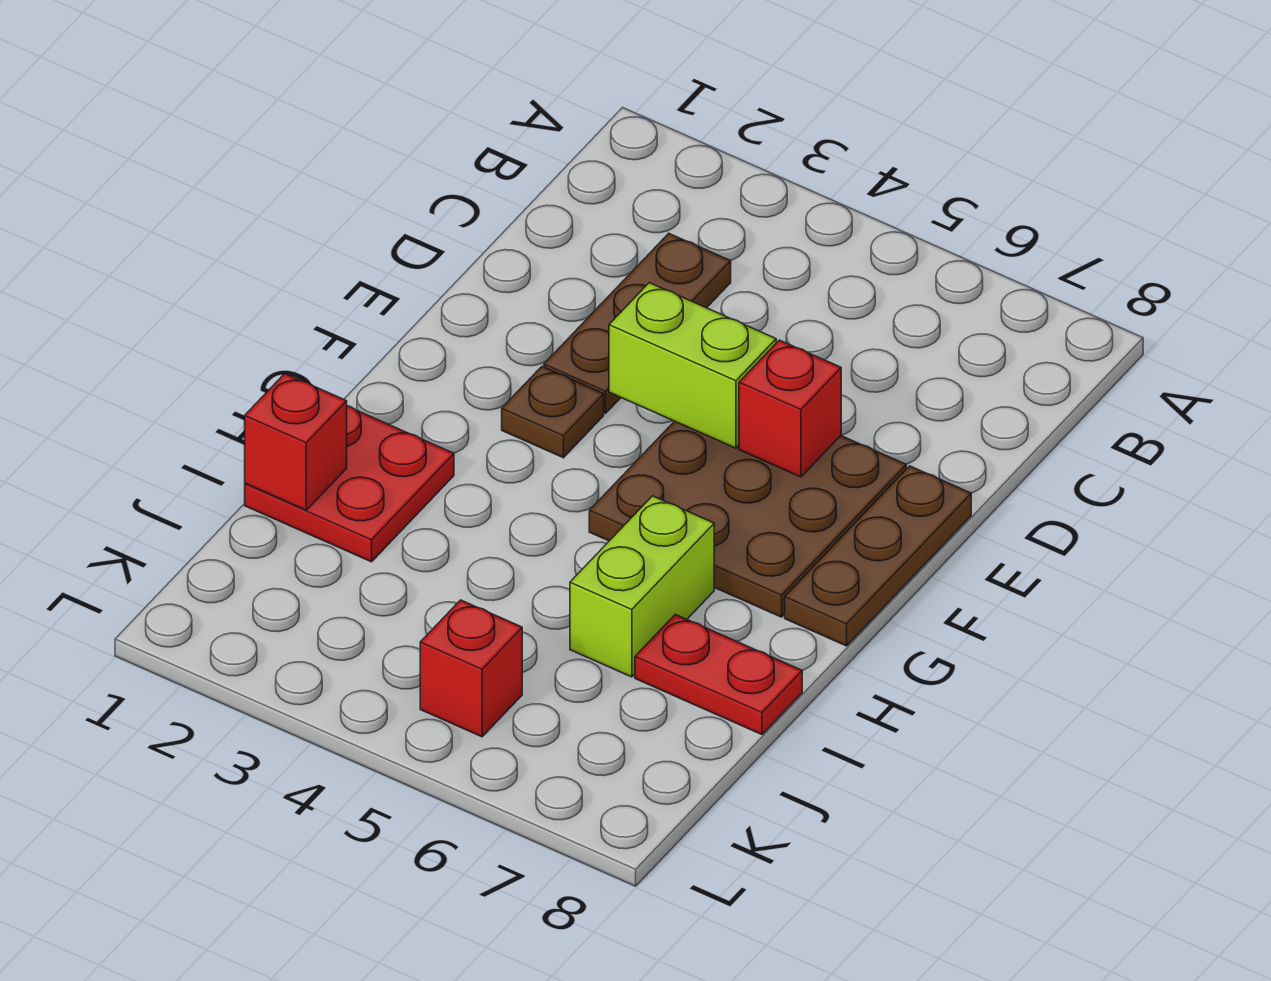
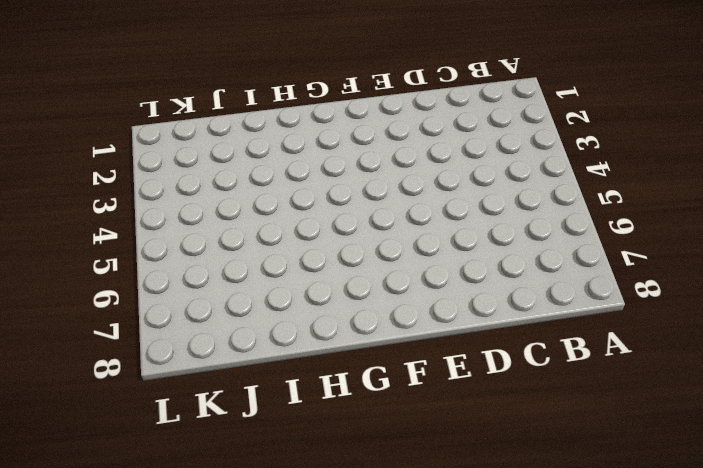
none -> brown plate C3:E3 level 1
none -> brown plate E5:G7 level 1

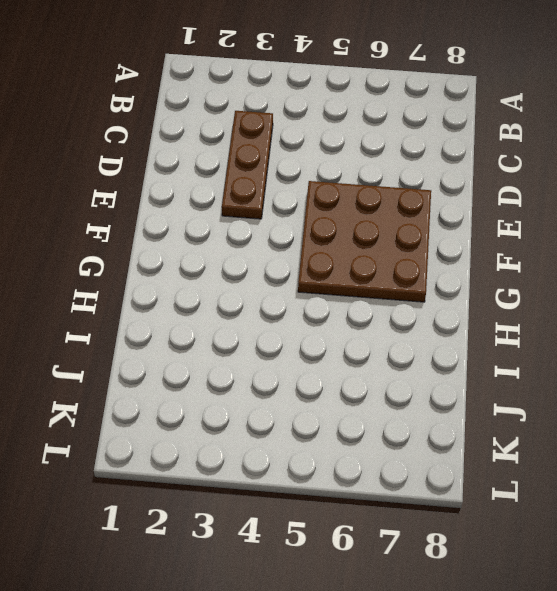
none -> brown plate E8:G8 level 1
none -> brown plate F3 level 1

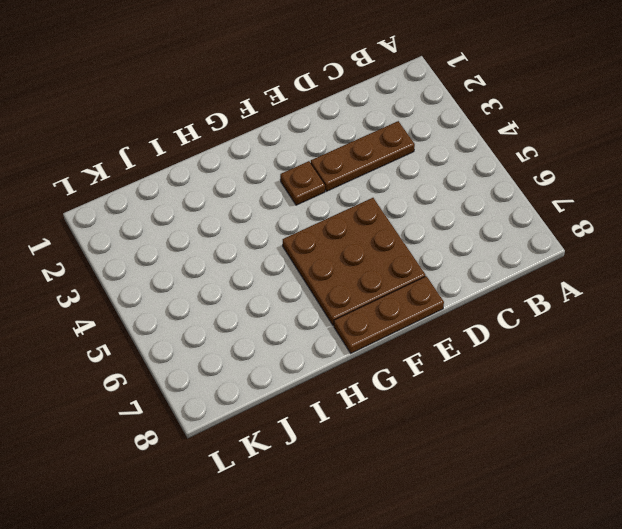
none -> red plate H1:I2 level 1
none -> lime brick H6:I6 level 1

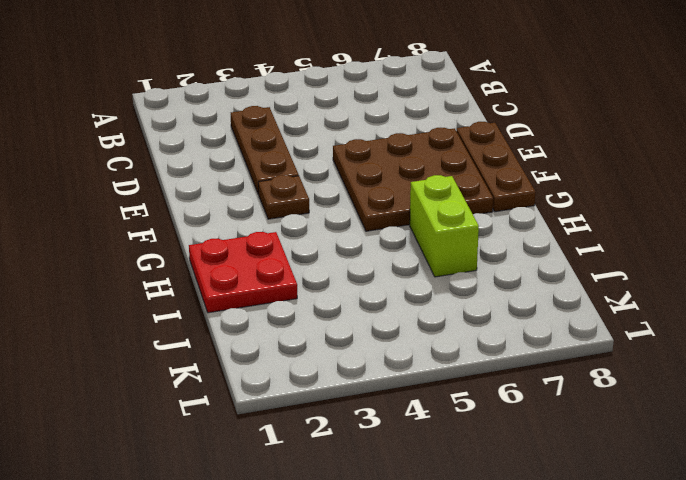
none -> red plate I7:I8 level 1
none -> red brick K5 level 1

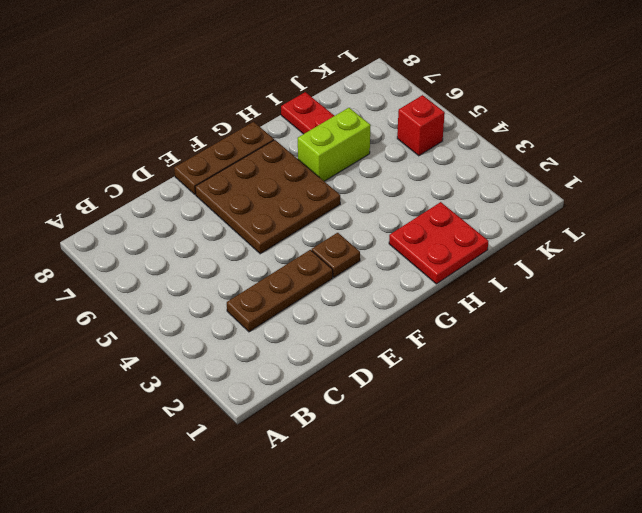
none -> lime brick E4:E5 level 2
none -> red brick E6 level 2

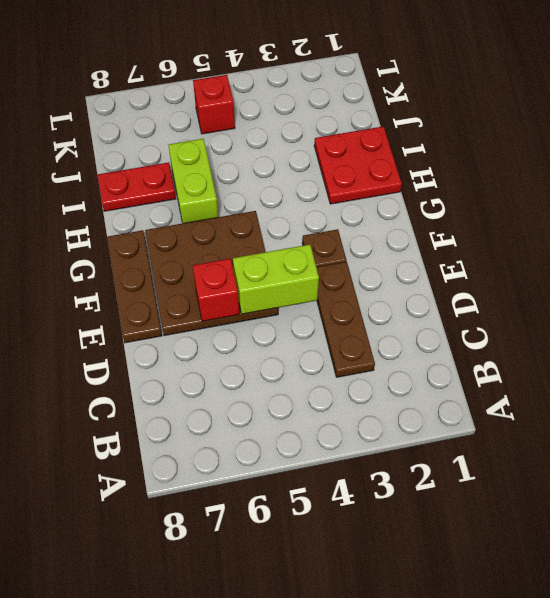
none -> red brick I1 level 2

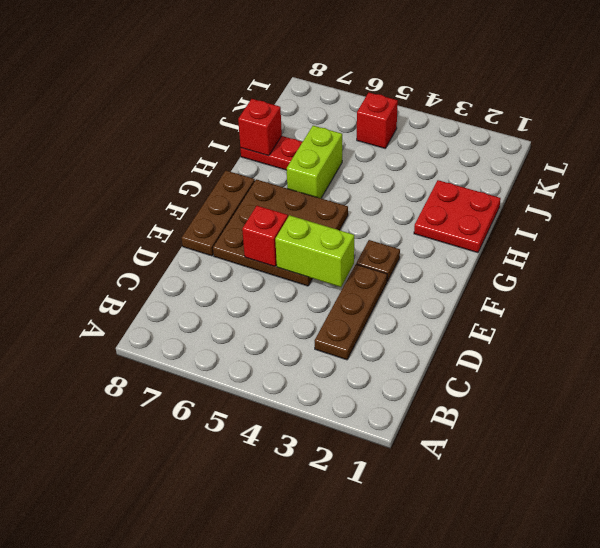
red brick I8 level 2 -> red brick I1 level 2

